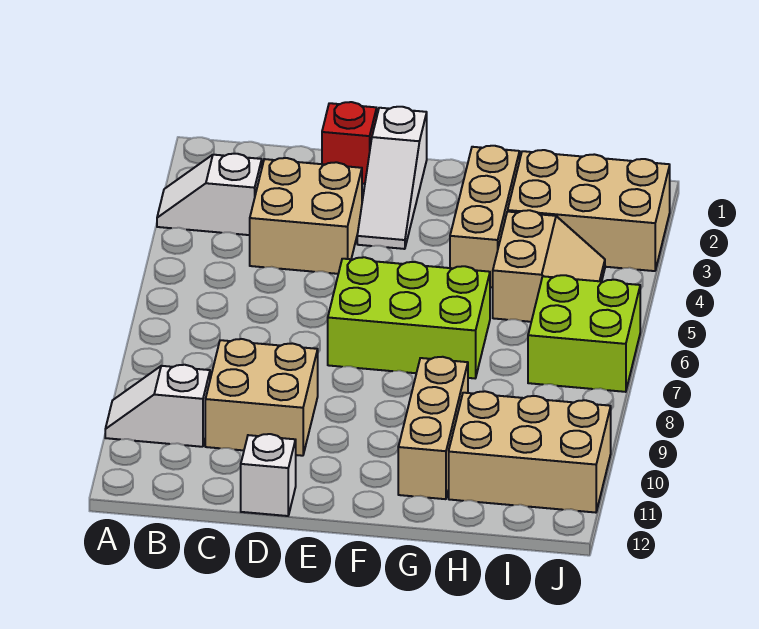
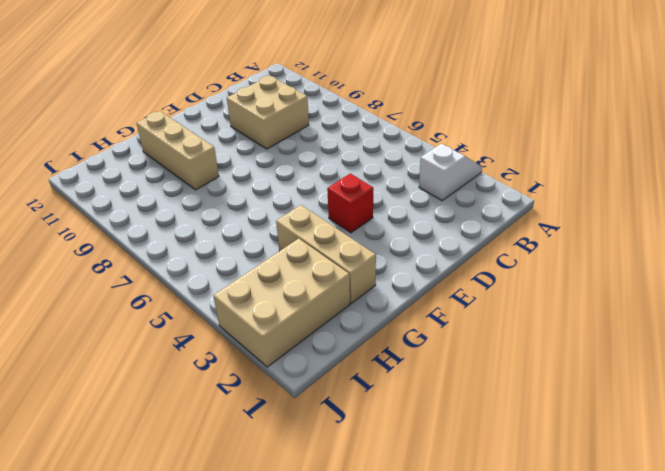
red brick E4 level 1 -> red brick D1 level 1
none -> white slope A10:B10 level 1 top B
none -> tan brick C3:D4 level 1
none -> white brick D12 level 1

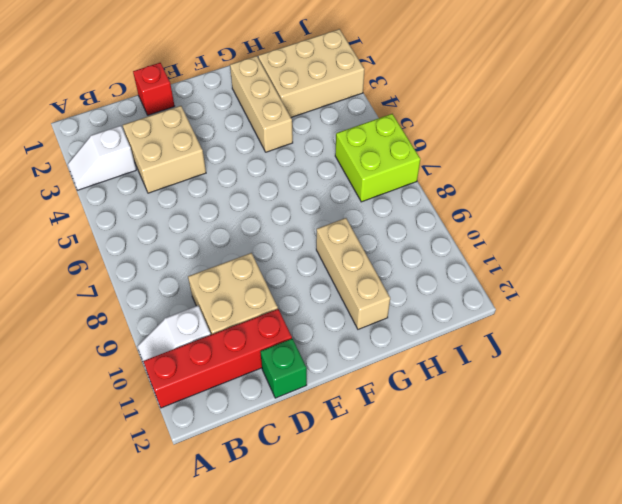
red brick A11:D11 level 1 -> none
green brick D12 level 1 -> white brick D12 level 1
none -> white slope E1:E3 level 1 top 1
none -> lime brick E6:G7 level 1
none -> tan slope H4:I5 level 1 top H

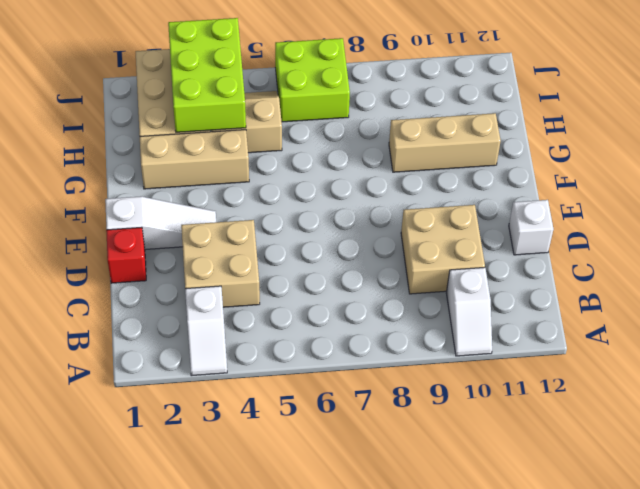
lime brick H3:J4 level 2 -> lime brick E6:G7 level 1
none -> tan brick H10:J11 level 1

